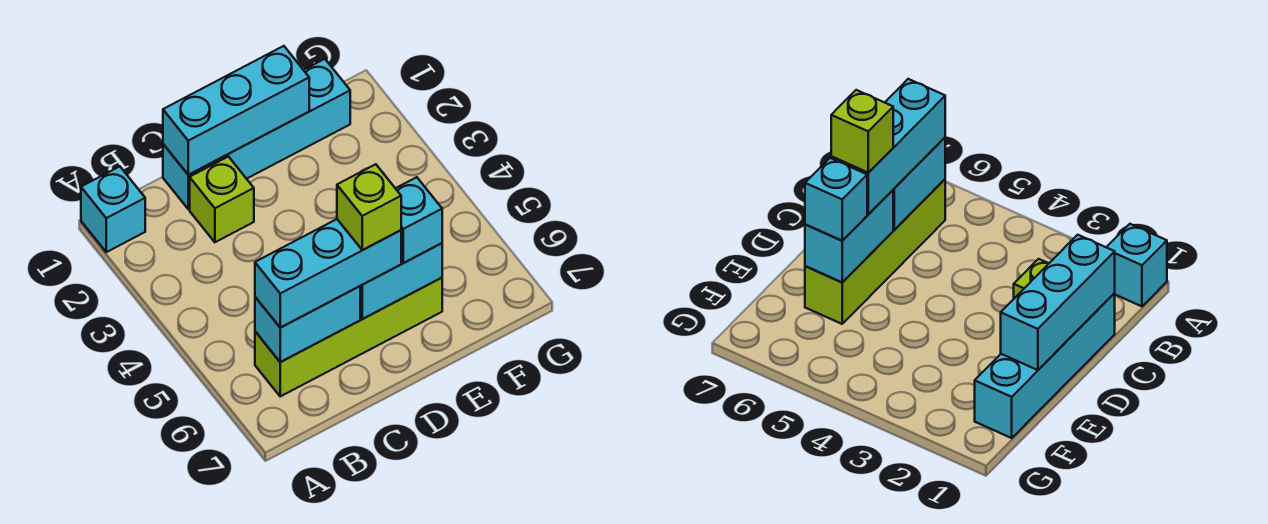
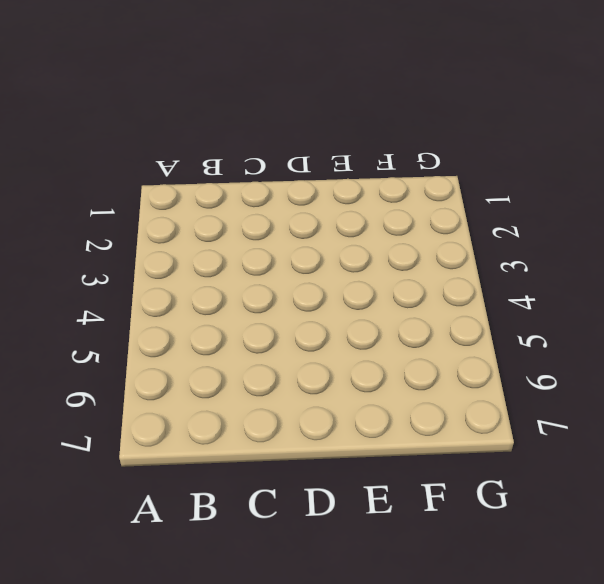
none -> cyan brick A1 level 1
none -> lime brick B6:E6 level 1

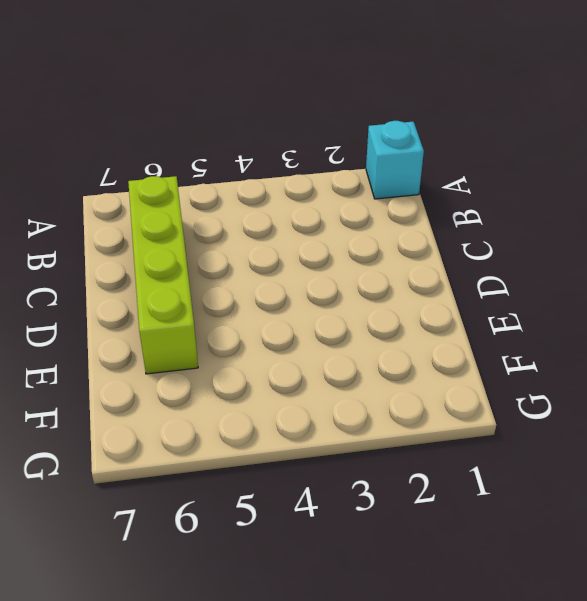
none -> cyan brick C1:F1 level 1
none -> lime brick C2 level 1

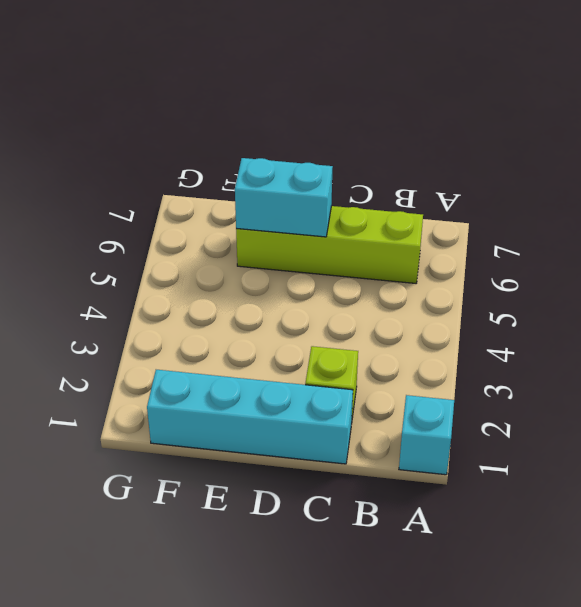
none -> cyan brick B6:C6 level 2
none -> cyan brick C1:E1 level 2

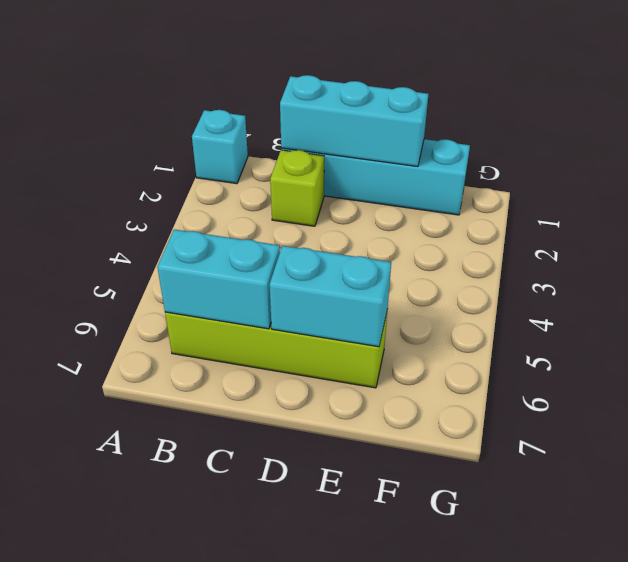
none -> cyan brick B6:D6 level 3
none -> cyan brick E6 level 3

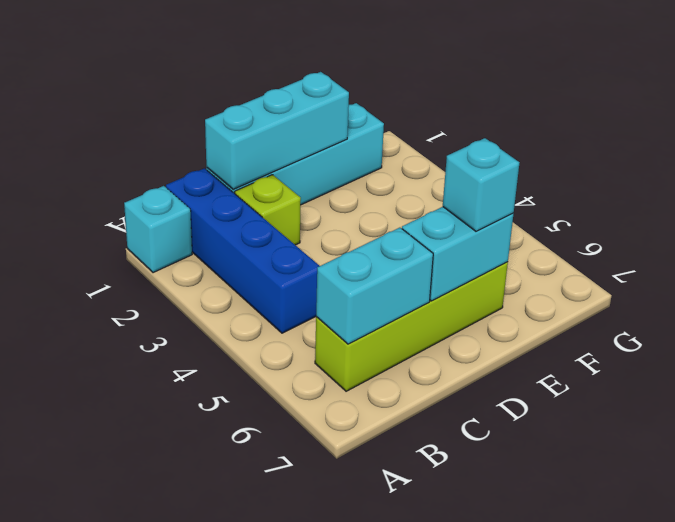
blue brick B1:B4 level 1 -> none
none -> cyan brick B6:D6 level 3
none -> lime brick D6 level 4

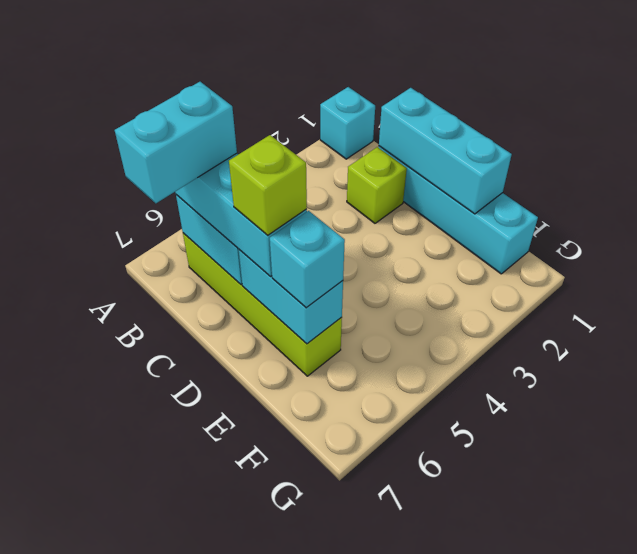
cyan brick B6:B7 level 4 -> none

